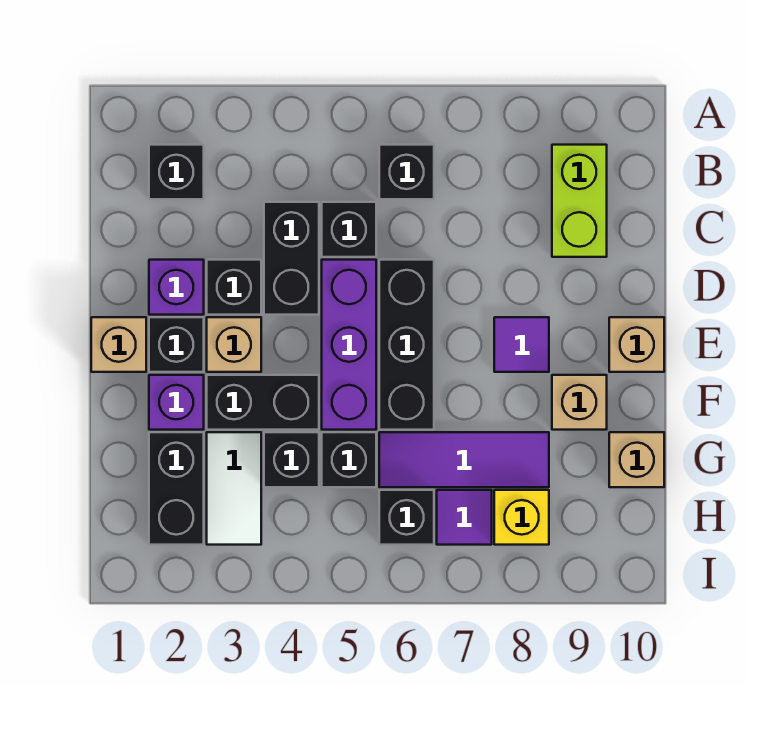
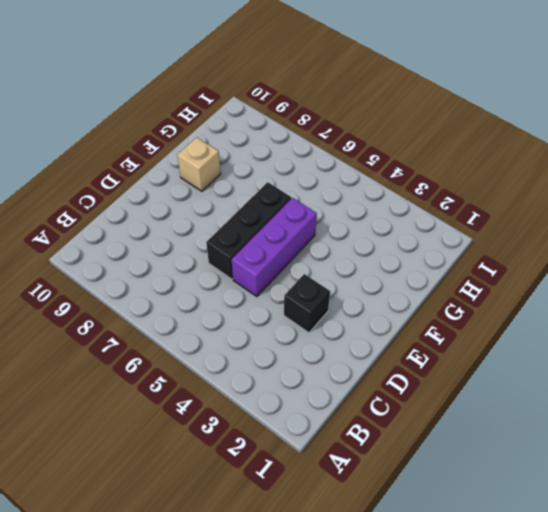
none -> black brick B2 level 1
none -> black brick B6 level 1
none -> lime brick B9:C9 level 1

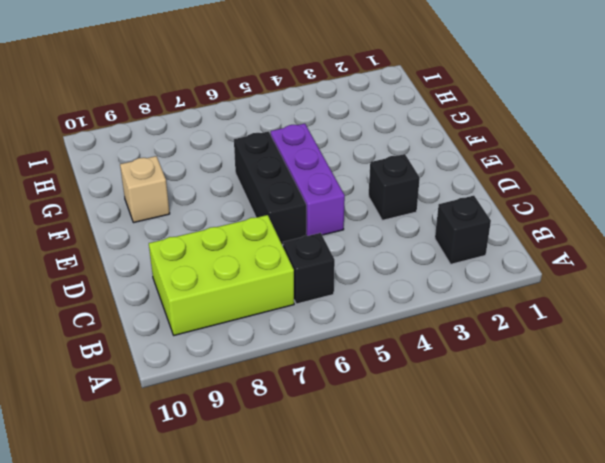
lime brick B7:C9 level 1 -> lime brick B9:C9 level 1
none -> black brick C4:D4 level 1
none -> black brick C5 level 1
none -> purple brick D2 level 1

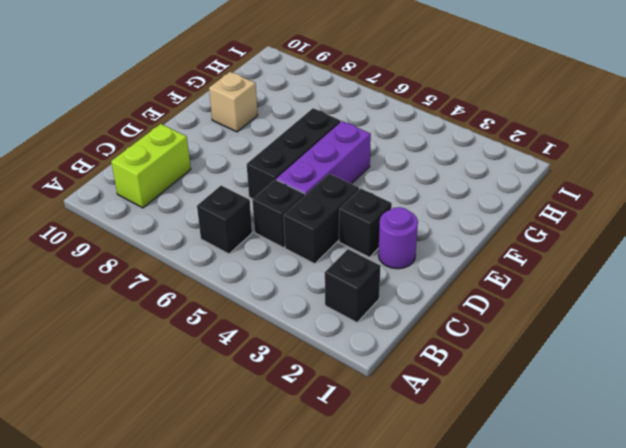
purple round brick D2 level 1 -> purple brick D2 level 1
none -> tan brick E1 level 1
none -> black brick E2 level 1
none -> tan brick E3 level 1

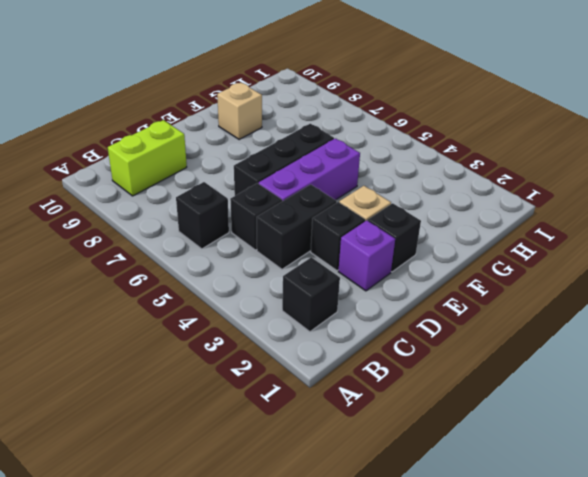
none -> tan brick E1 level 1
none -> purple tile E8 level 1
none -> tan brick E10 level 1

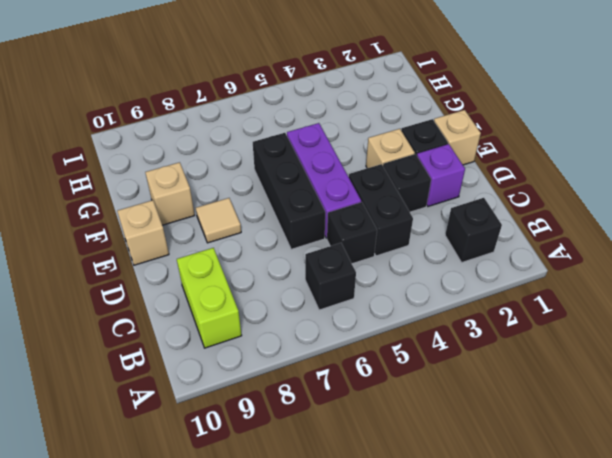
tan tile E8 level 1 -> purple tile E8 level 1
none -> purple brick F2 level 1
none -> black brick F3:F4 level 1
none -> black brick G2:H2 level 1

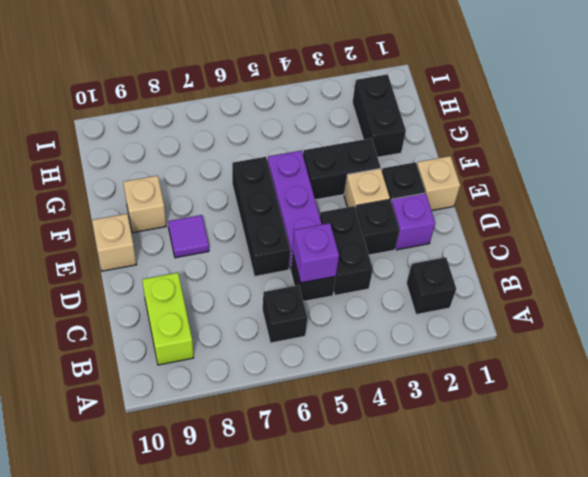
purple brick C5 level 2 -> purple brick F2 level 1
none -> white tile G3:H3 level 1
none -> black brick G4 level 1
none -> black brick G5 level 1

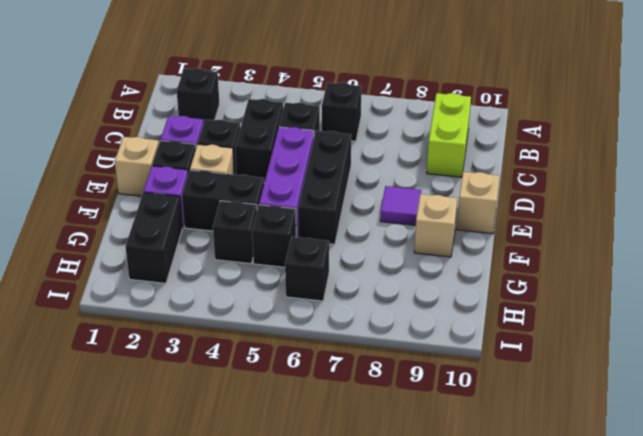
none -> white tile G3:H3 level 1
none -> purple tile G6:G8 level 1
none -> tan brick G10 level 1

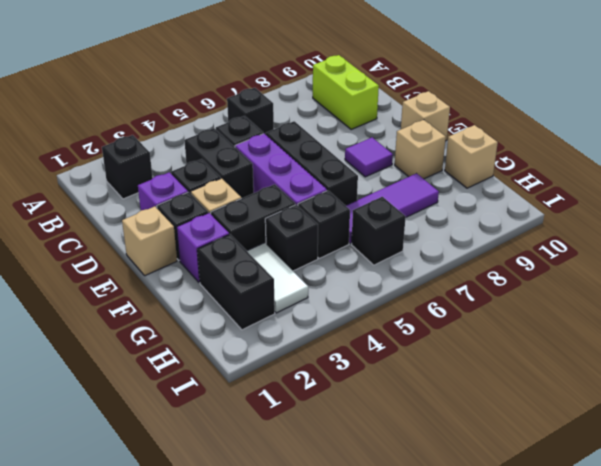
none -> purple tile H7 level 1
none -> yellow brick H8 level 1

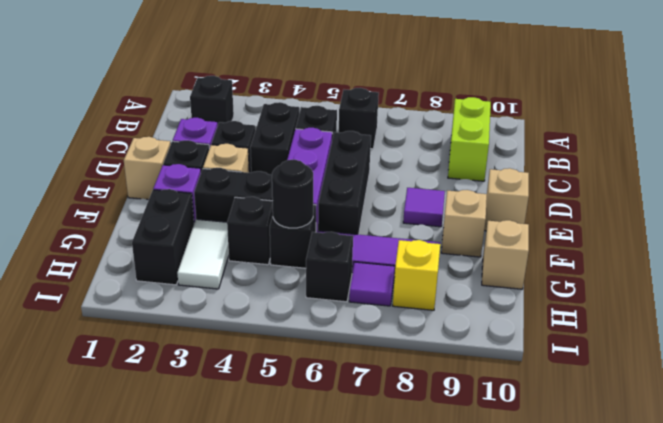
black round brick G5 level 2 -> none

